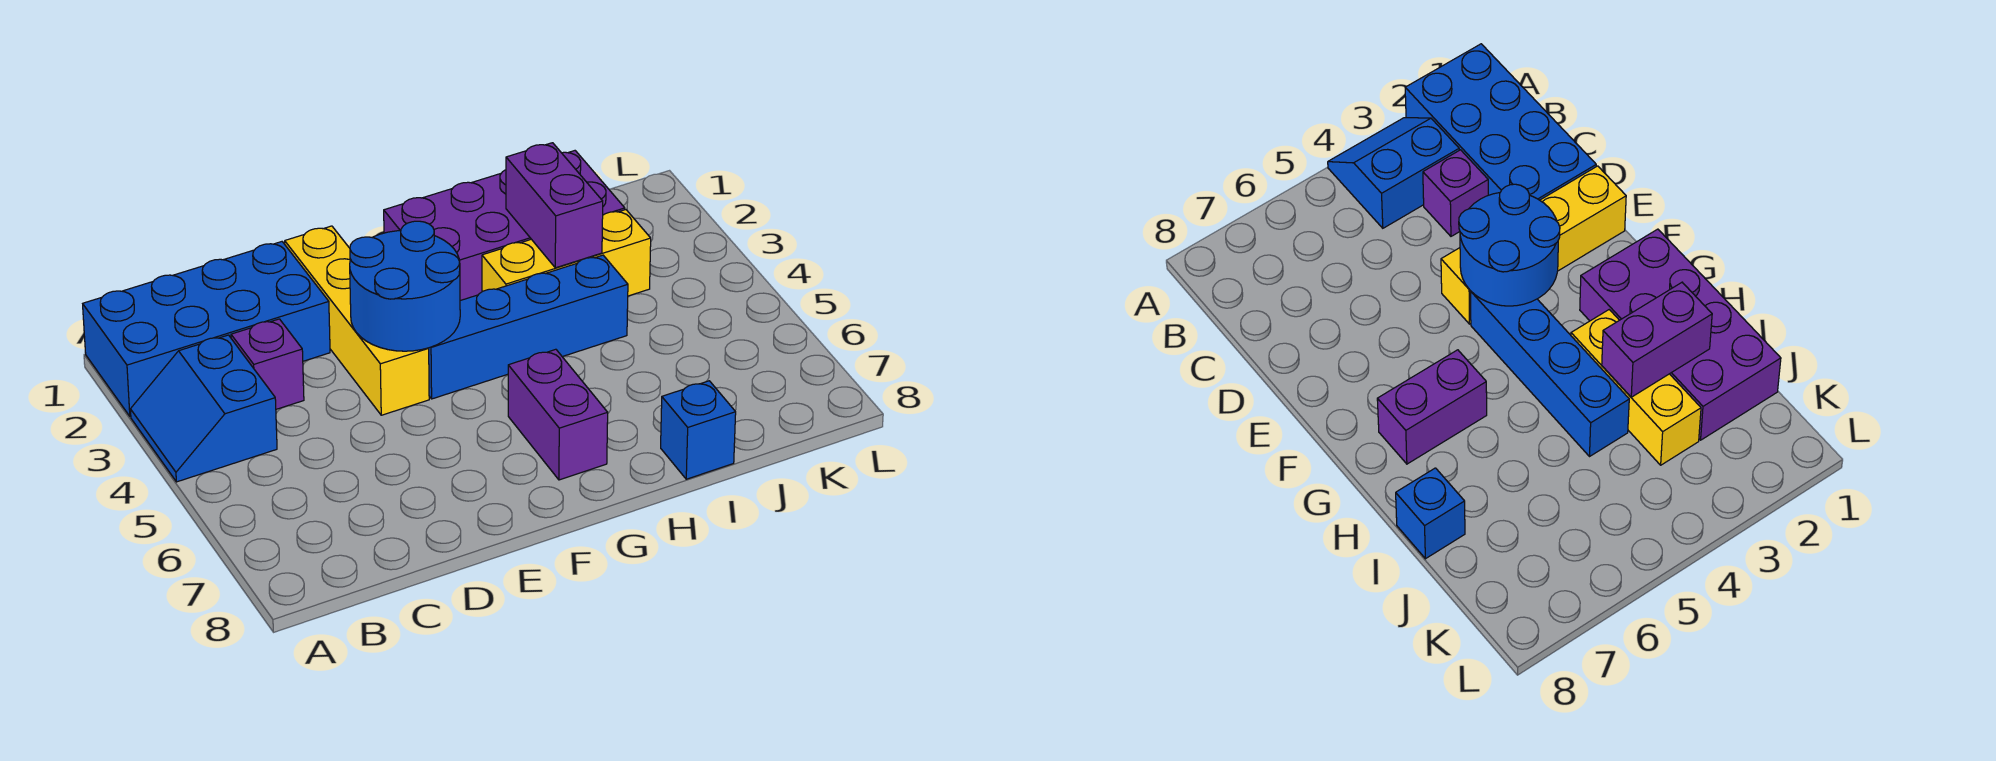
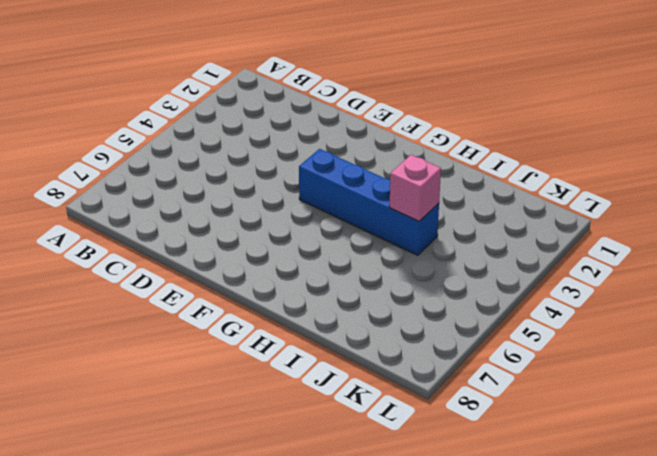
pink brick I4 level 2 -> none
none -> blue brick A1:D2 level 1
none -> blue slope A3:B4 level 1 top B

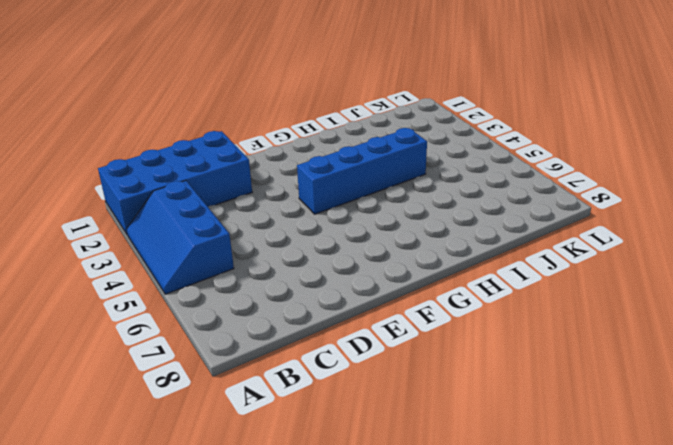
blue slope A3:B5 level 1 top B -> blue slope A3:B4 level 1 top B
none -> purple brick C3 level 1
none -> yellow brick E1:E4 level 1

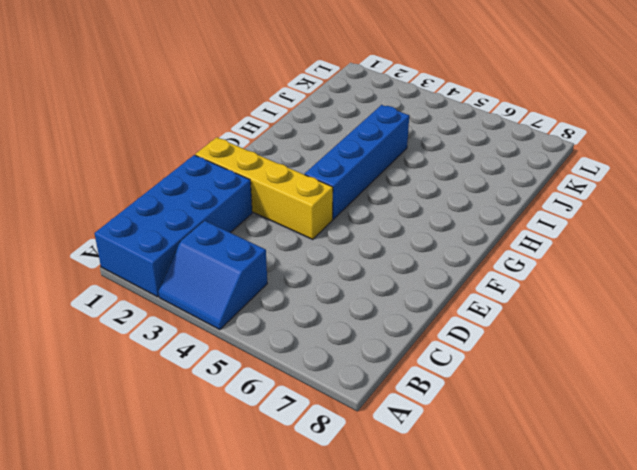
none -> purple brick C3 level 1
none -> purple brick G1:J2 level 1

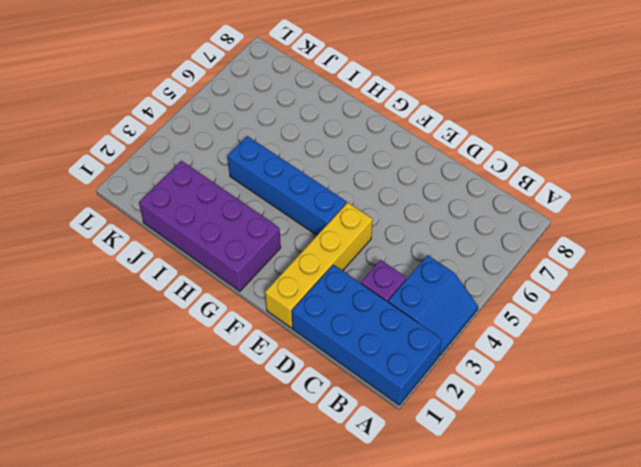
none -> purple brick G6:G7 level 1
none -> yellow brick H3:J3 level 1

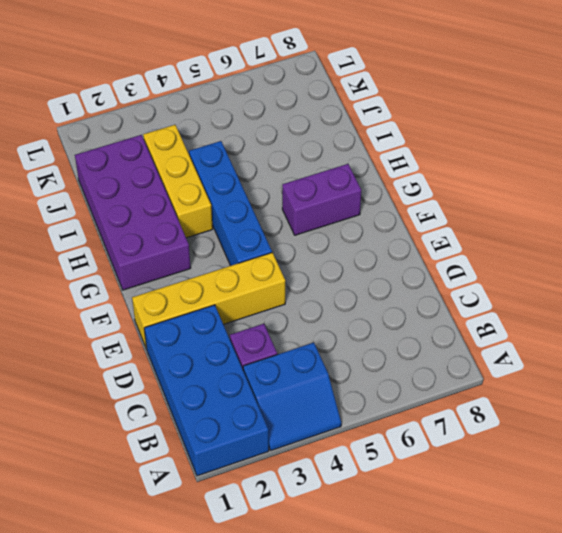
none -> blue brick I8 level 1
none -> blue round brick E3:F4 level 2

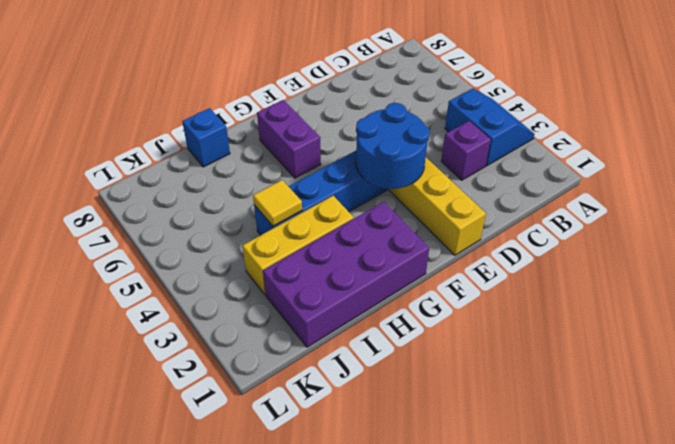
yellow tile I4 level 2 -> none
none -> blue brick A1:D2 level 1
none -> purple brick I2:I3 level 2

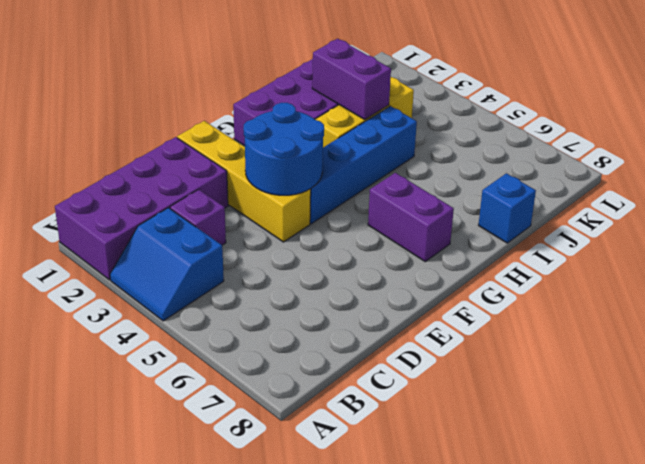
purple brick A1:D2 level 1 -> blue brick A1:D2 level 1

